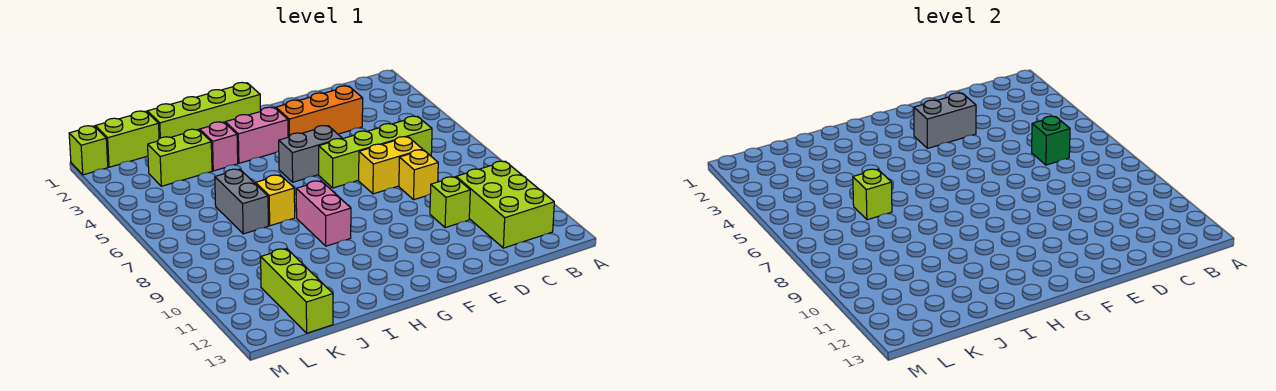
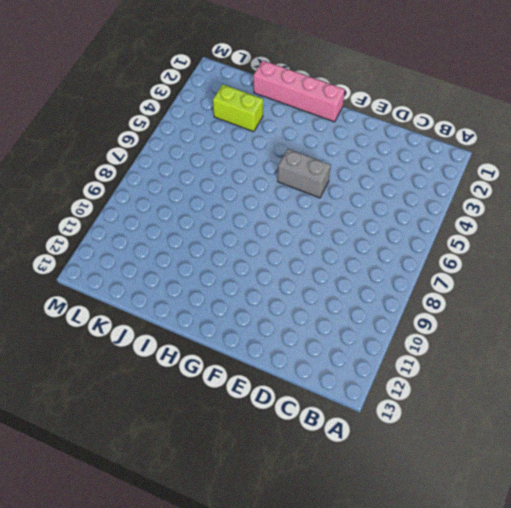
pink brick G1:J1 level 1 -> lime brick G1:J1 level 1
none -> lime brick B10:C12 level 1
none -> lime brick C6:F6 level 1
none -> orange brick D3:F3 level 1

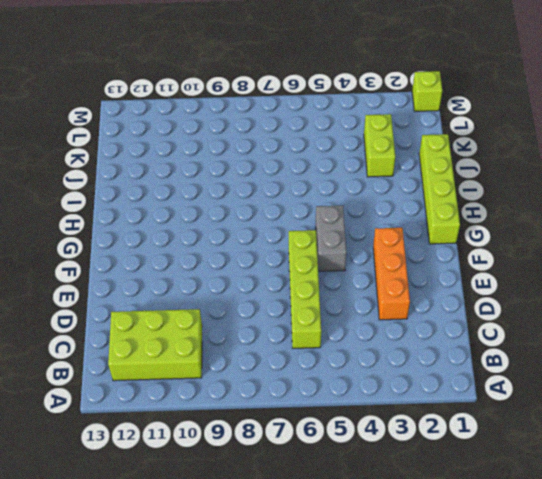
none -> yellow brick D7:E7 level 1
none -> yellow brick D8 level 1
none -> lime brick D10 level 1

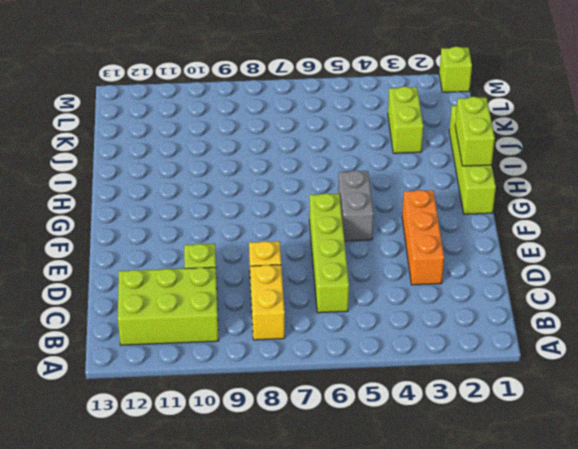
yellow brick B8:C8 level 1 -> yellow brick D7:E7 level 1
lime brick H1:I1 level 2 -> lime brick K1:L1 level 1
none -> pink brick G3:H3 level 1
none -> pink brick H8:H9 level 1
none -> pink brick I3 level 1

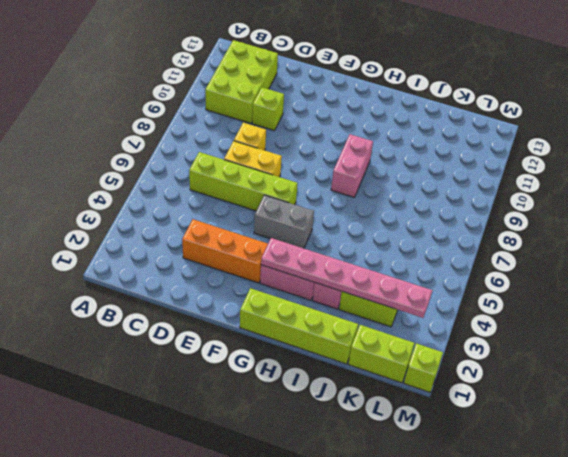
pink plate G3:L3 level 2 -> none
none -> yellow brick I7 level 1
none -> grey brick J6:J7 level 1
none -> lime brick K11:K13 level 1

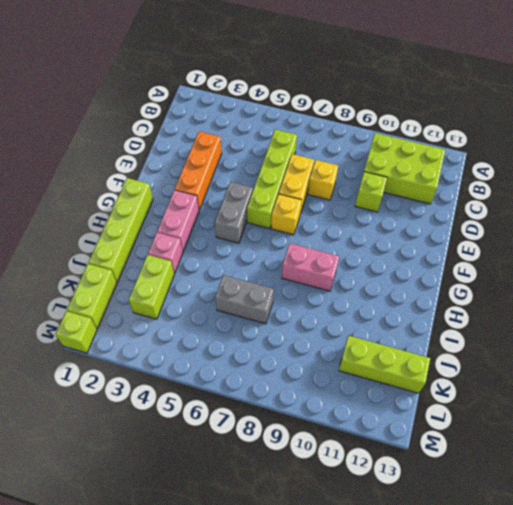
yellow brick F7 level 1 -> yellow brick I7 level 1
none -> green brick C6 level 2
none -> grey brick E3:F3 level 2
none -> lime brick J6 level 2

